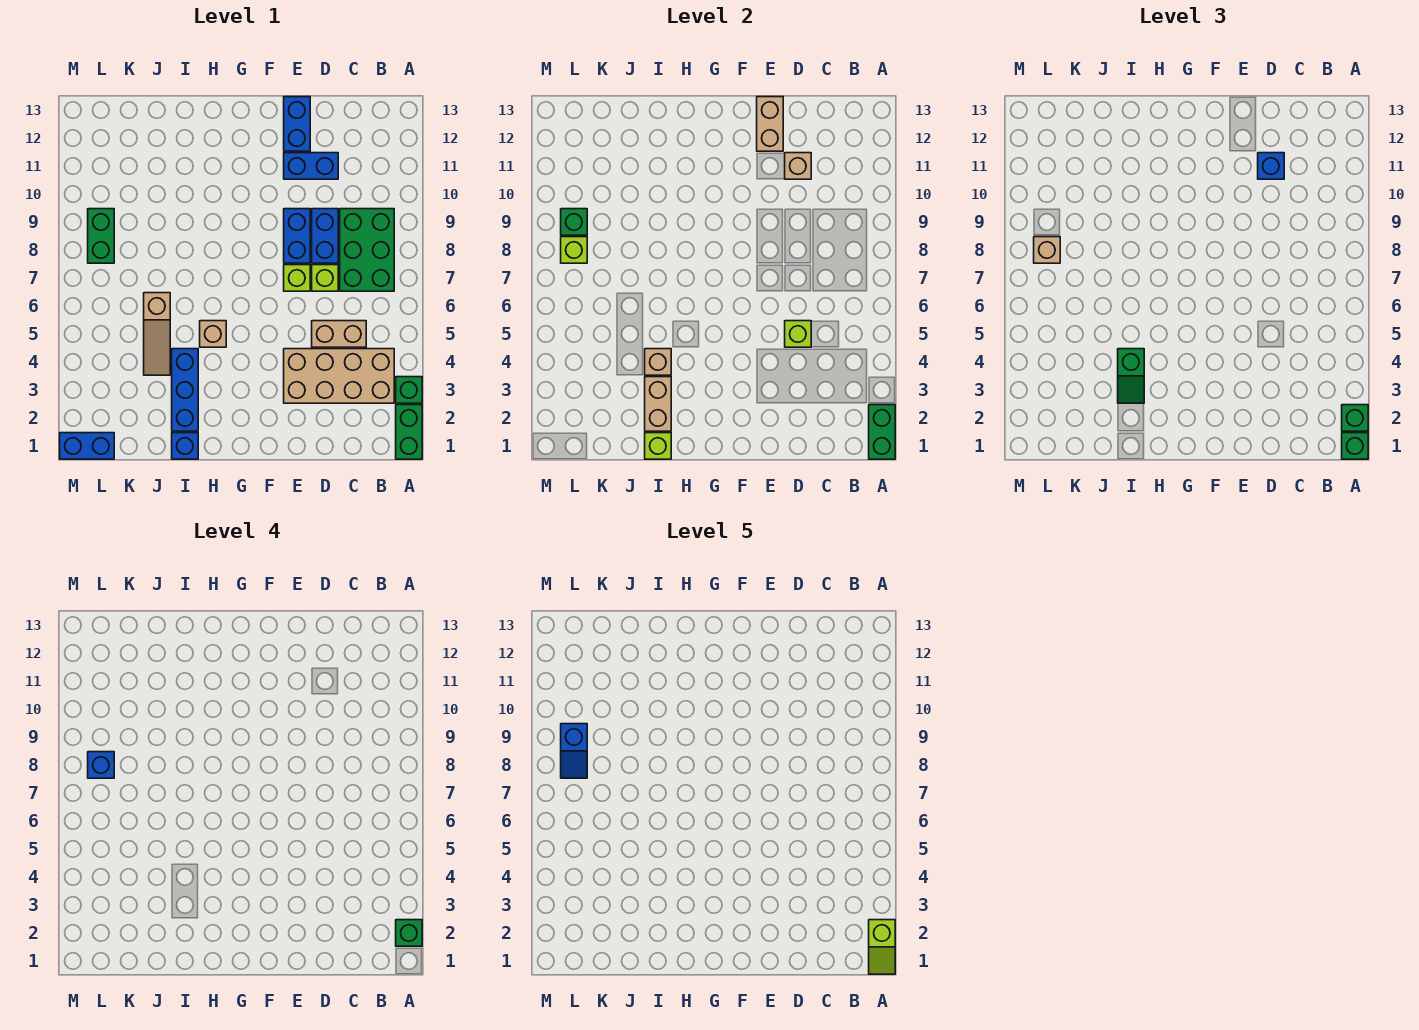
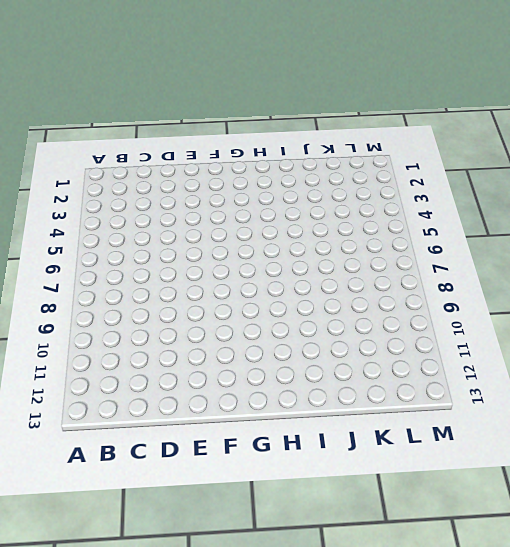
none -> green brick A1:A2 level 1
none -> green brick A3 level 1
none -> tan brick B3:E4 level 1
none -> green brick B7:C9 level 1

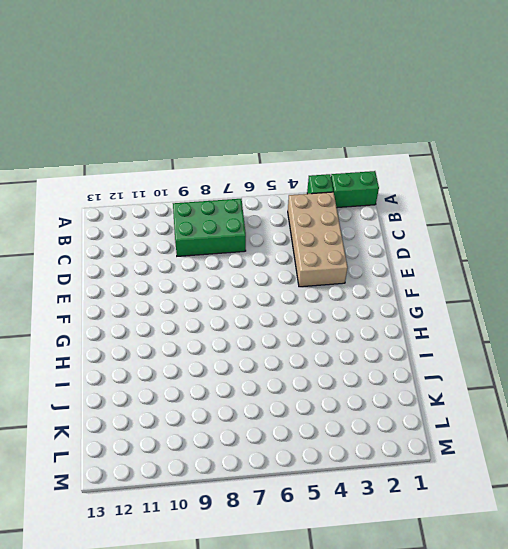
none -> tan brick C5:D5 level 1
none -> lime brick D7 level 1
none -> blue brick D8:D9 level 1
none -> blue brick D11:E11 level 1

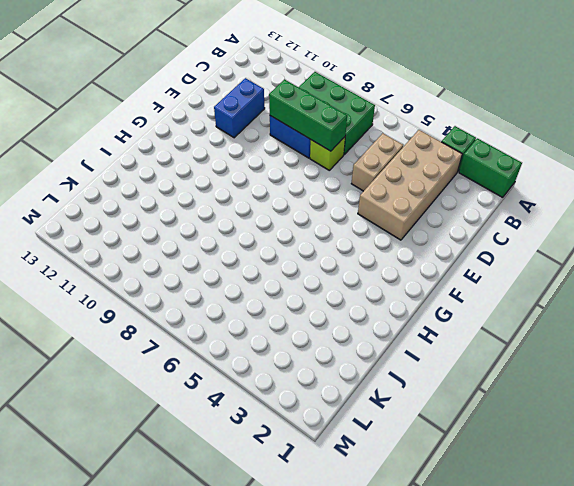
green brick D7:D9 level 2 -> none
none -> lime brick E7 level 1
none -> blue brick E8:E9 level 1
none -> blue brick E12:E13 level 1
none -> tan brick H5 level 1

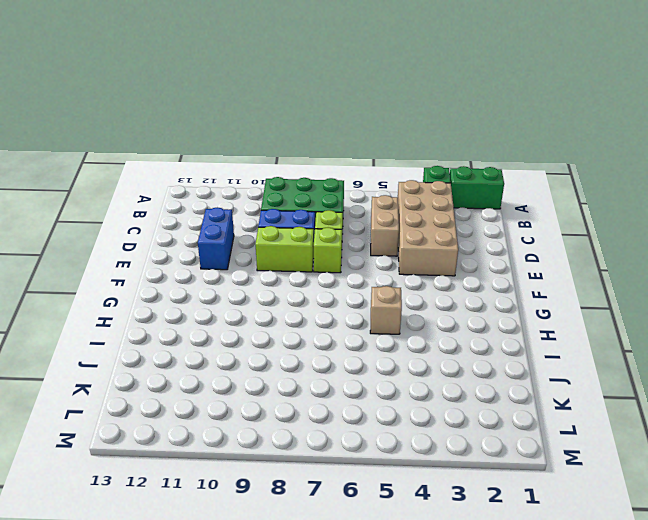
lime brick E8:E9 level 1 -> blue brick E8:E9 level 1
none -> blue brick E12:E13 level 1
none -> blue brick I1 level 1
none -> blue brick I2:I4 level 1
none -> tan slope J4:J6 level 1 top 6

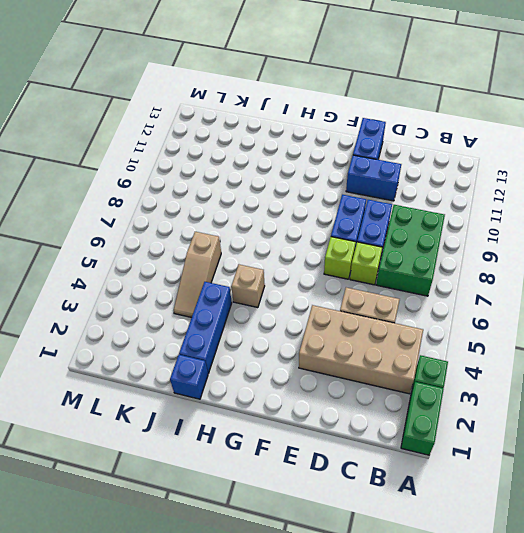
none -> blue brick L1:M1 level 1
none -> green brick L8:L9 level 1
none -> green brick A1:A2 level 2
none -> lime brick D5 level 2

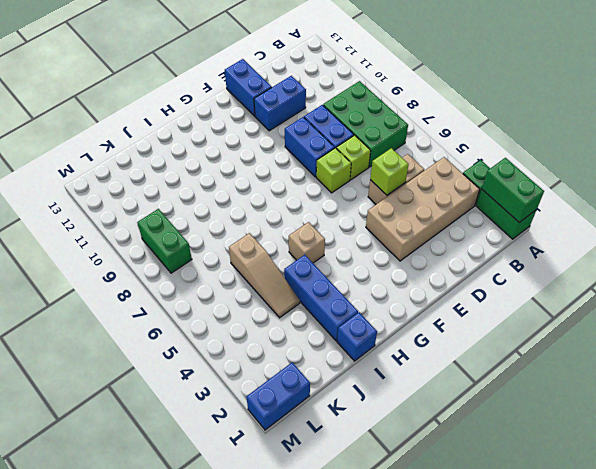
none -> tan brick D11 level 2
none -> tan brick E12:E13 level 2
none -> lime brick I1 level 2
none -> tan brick I2:I3 level 2

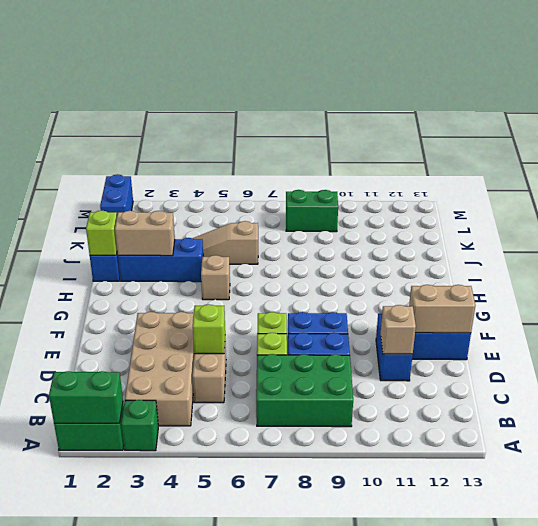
none -> tan brick I4 level 2
none -> lime brick L8 level 2
none -> green brick L9 level 2
none -> green brick A1 level 3

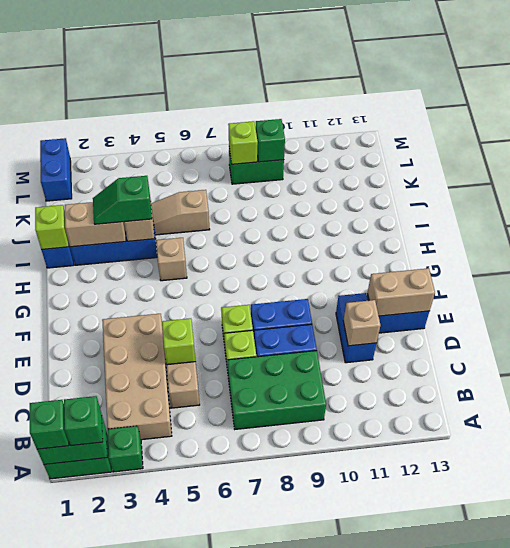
none -> blue brick D11 level 3
none -> tan brick L8 level 3
none -> green brick A2 level 4
none -> blue brick L8 level 4

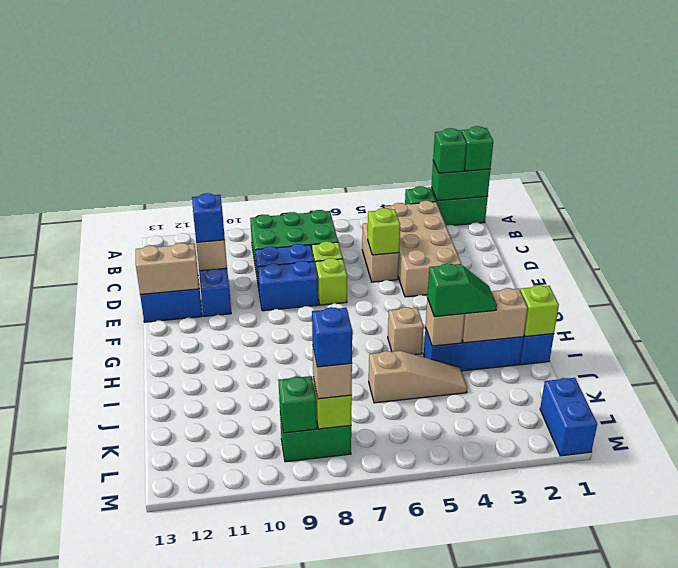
none -> green brick A2 level 4
none -> lime slope A1:A2 level 5 top 2
none -> blue slope L8:L9 level 5 top 9

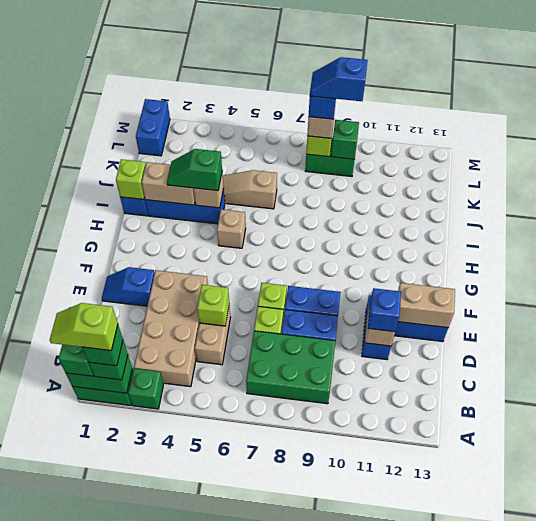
blue slope E1:E2 level 1 top 2 -> none

